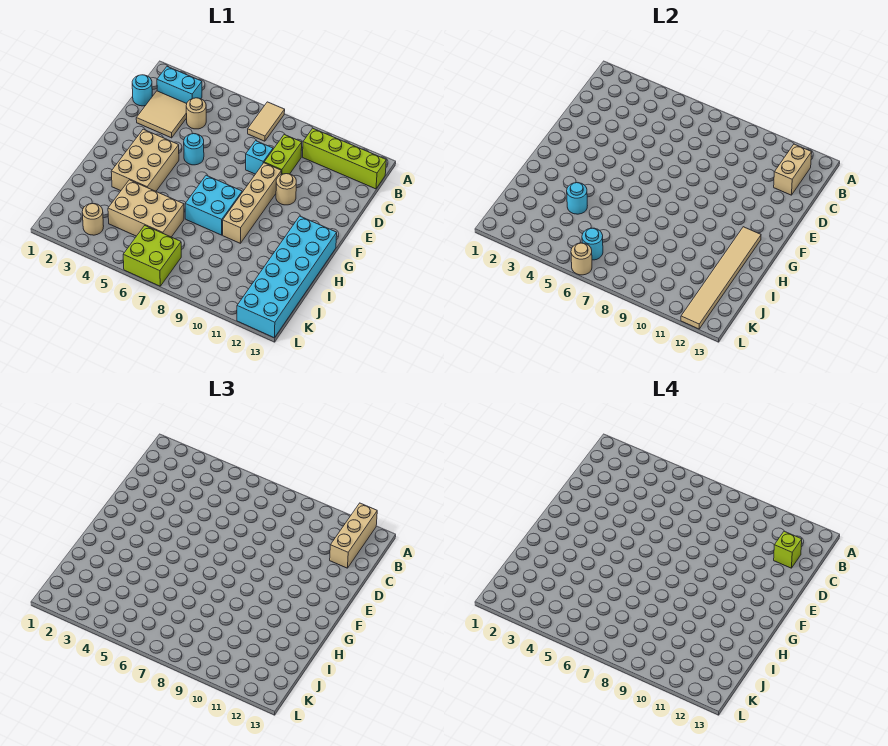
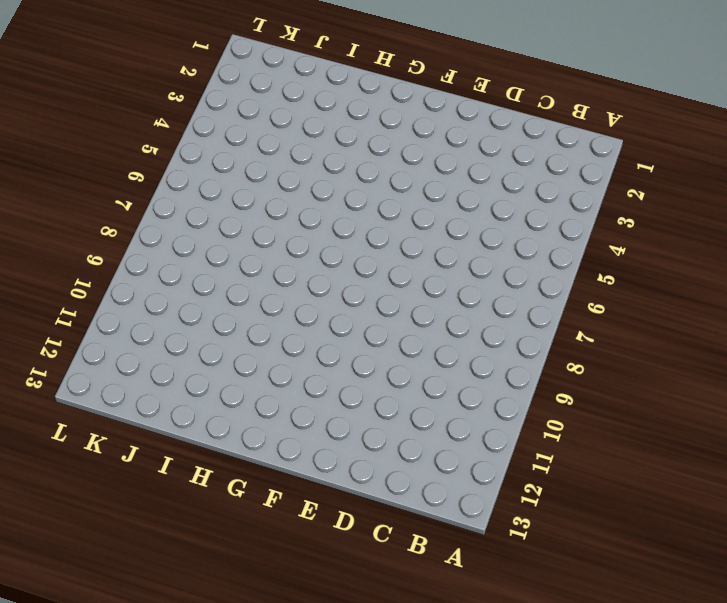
none -> tan tile A7:B7 level 1
none -> cyan brick B2:B3 level 1
none -> lime brick B10:B13 level 1

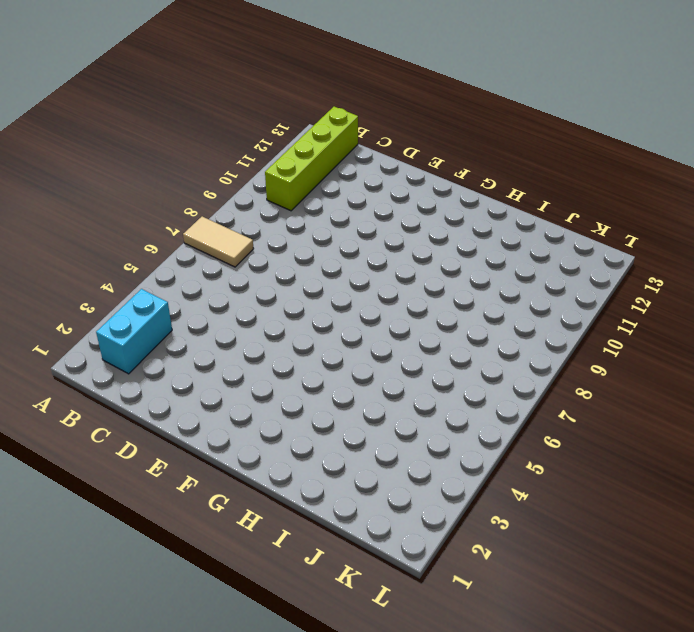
none -> cyan round brick C1 level 1
none -> tan tile C2:D3 level 1
none -> tan round brick C4 level 1

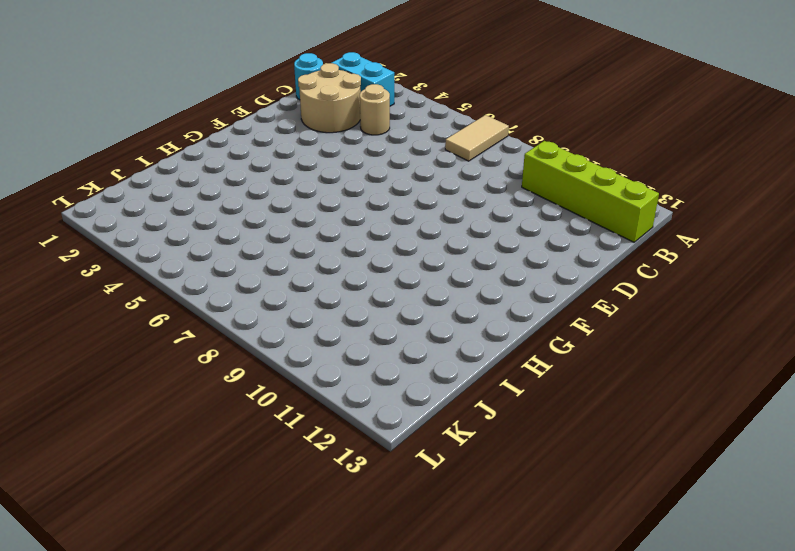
tan round brick C2:D3 level 1 -> tan tile C2:D3 level 1
none -> lime brick C9:D9 level 1
none -> cyan brick D8 level 1
none -> cyan round brick E5 level 1

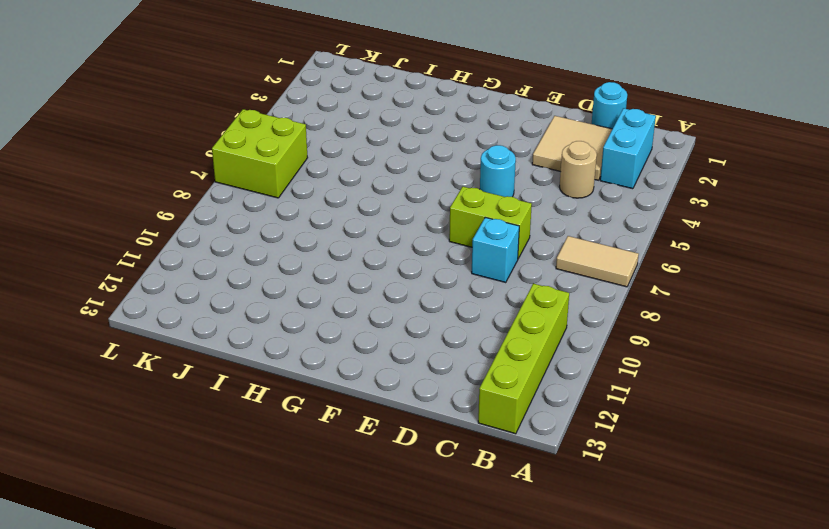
lime brick D7:E7 level 1 -> lime brick C9:D9 level 1
none -> tan brick E9:H9 level 1
none -> tan round brick E10 level 1
none -> tan brick F3:H4 level 1

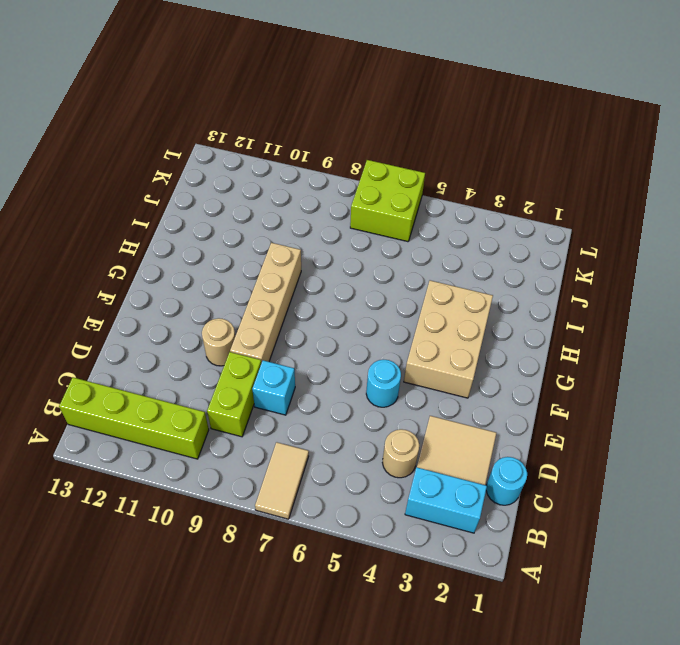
none -> cyan brick G7:H8 level 1
none -> cyan brick G12:L13 level 1
none -> tan brick I4:J6 level 1

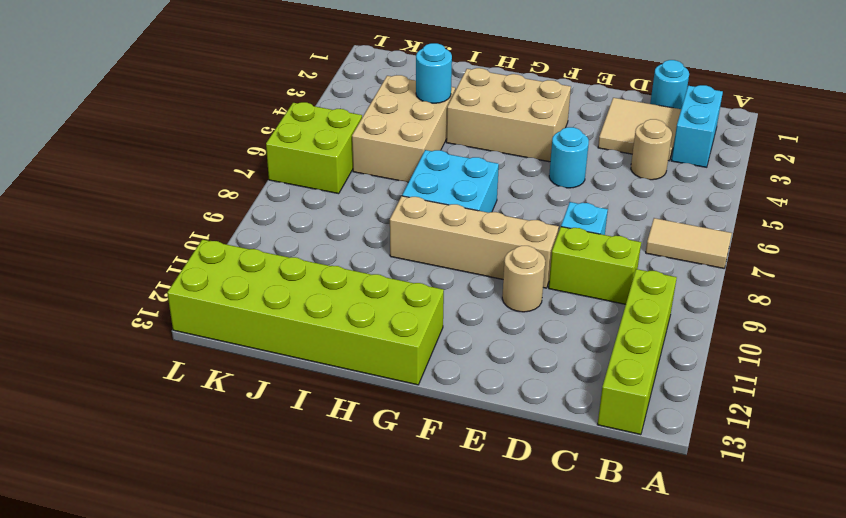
lime brick G12:L13 level 1 -> cyan brick G12:L13 level 1
none -> tan round brick K3 level 1
none -> tan brick B12:C12 level 2
none -> tan tile G12:L12 level 2

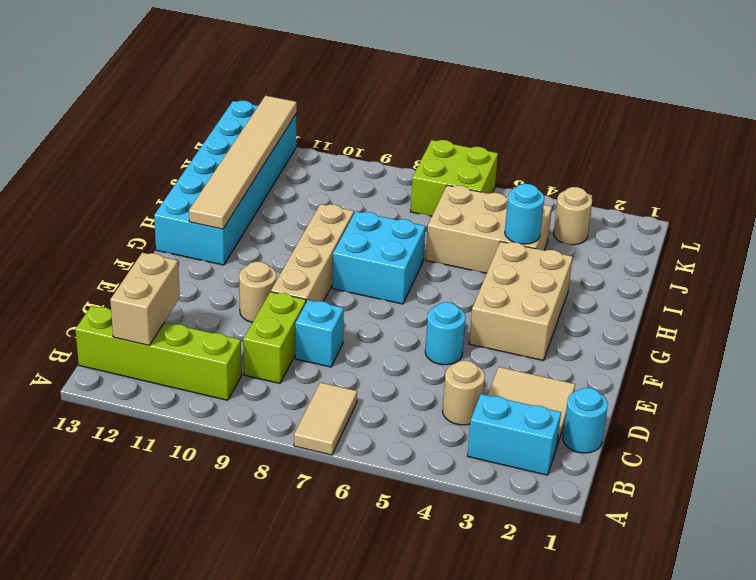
none -> cyan round brick K6 level 2
none -> tan round brick L6 level 2
none -> tan brick A12:C12 level 3

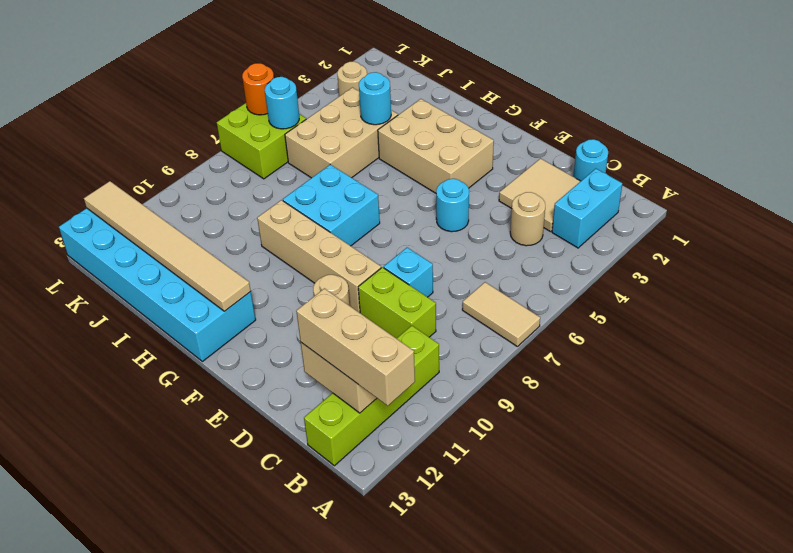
orange round brick L6 level 2 -> tan round brick L6 level 2
none -> lime brick C12 level 4

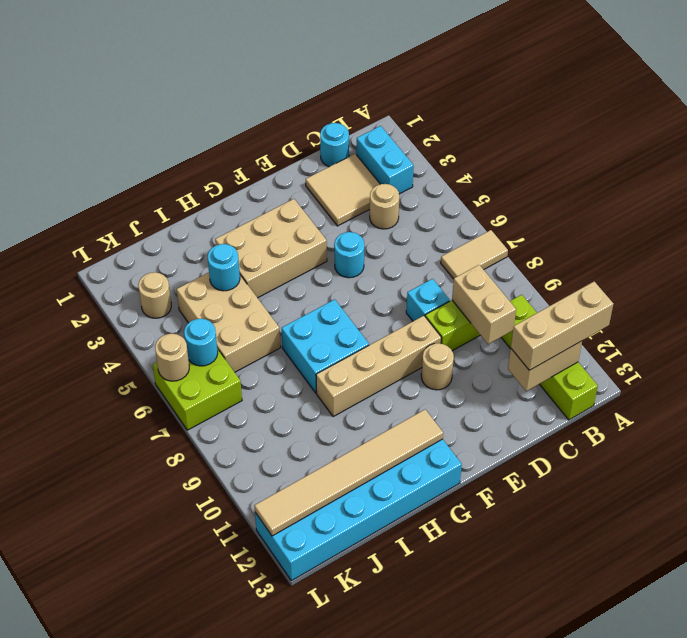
tan brick C9:C10 level 2 -> none
none -> lime brick C12 level 4

